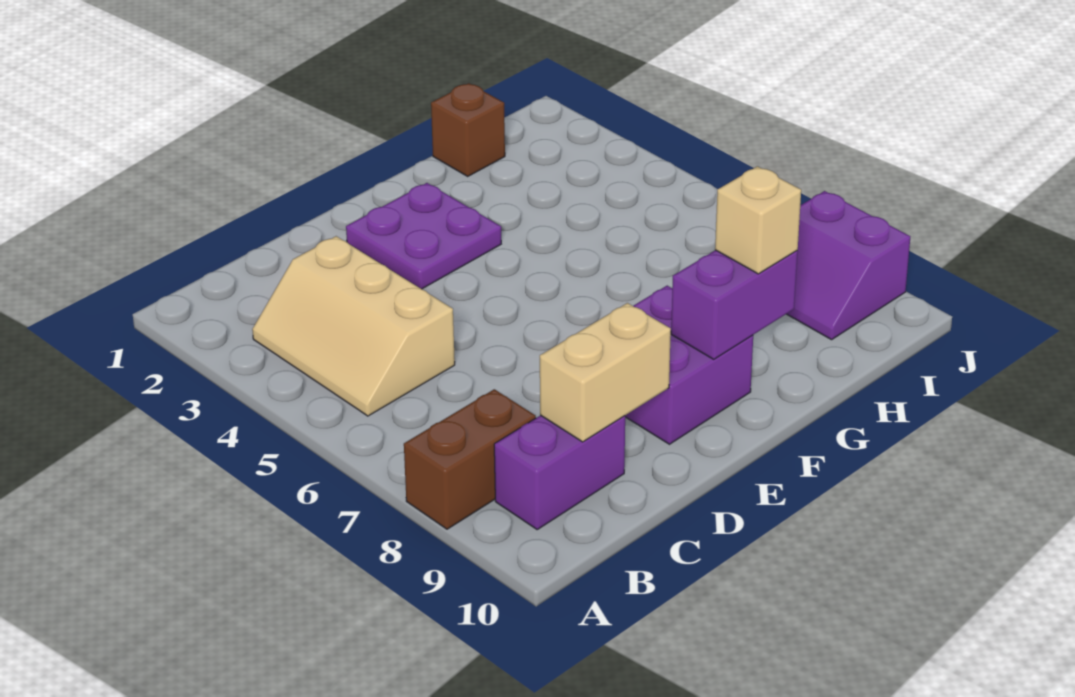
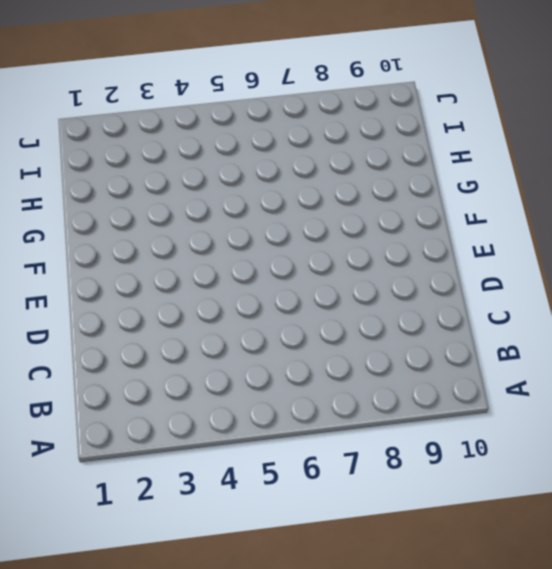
none -> brown brick A8:B8 level 1
none -> tan slope B3:C5 level 1 top C

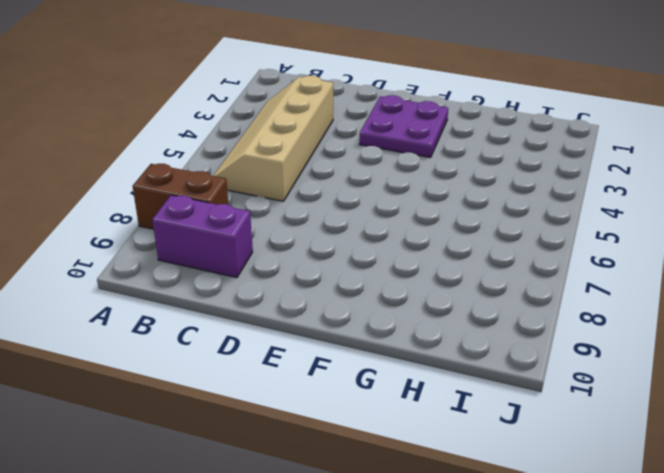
tan slope B3:C6 level 1 top C -> tan slope B3:C5 level 1 top C
none -> purple brick E8:F9 level 1
none -> brown brick H1 level 1

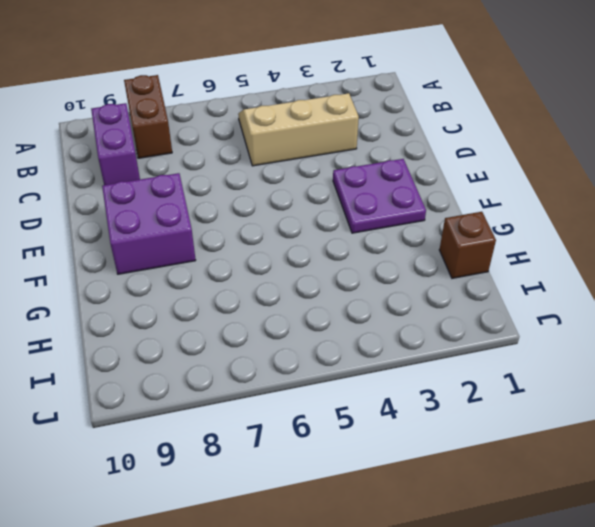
none -> purple slope I8:J9 level 1 top J
none -> tan brick C9:D9 level 2

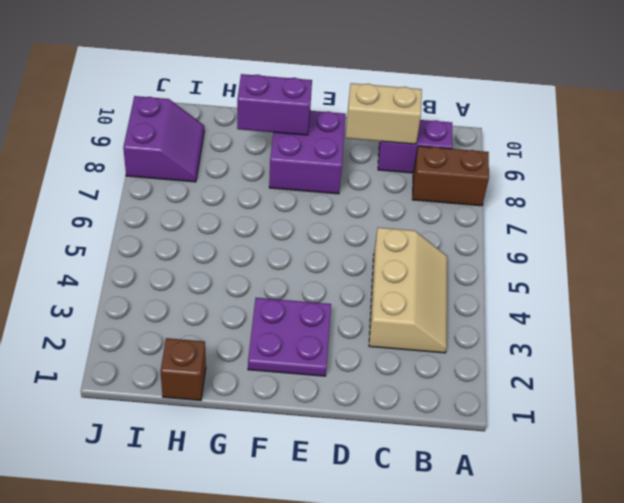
none -> tan brick G9 level 3

